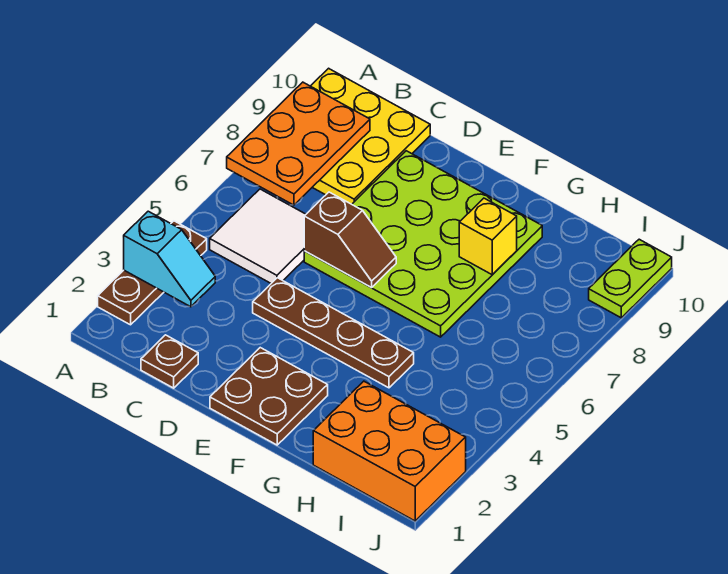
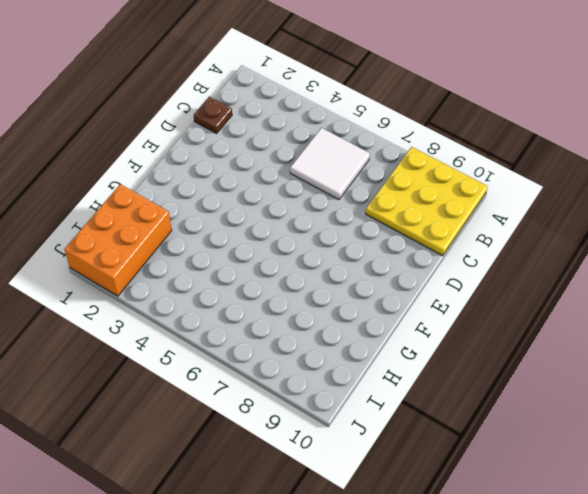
none -> brown plate A2:A4 level 1
none -> brown plate D4:G4 level 1
none -> lime plate D6:G9 level 1

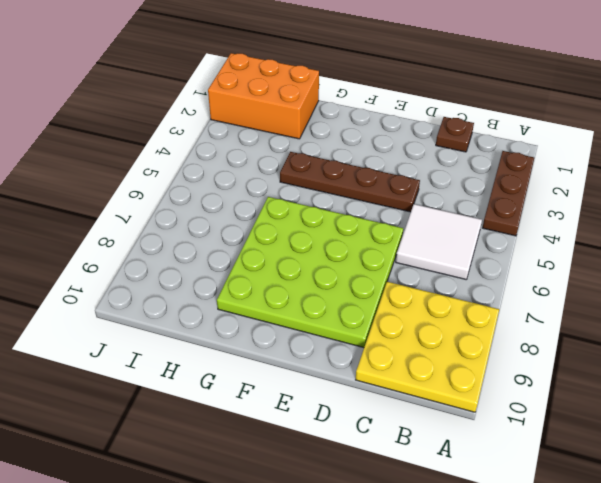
none -> brown plate E1:F2 level 1
none -> lime plate J9:J10 level 1
none -> cyan slope A3:B3 level 2 top A

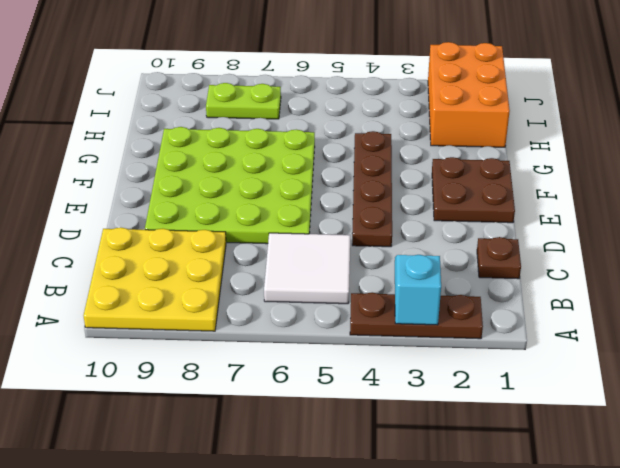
lime plate I7:I8 level 1 -> lime plate J9:J10 level 1
none -> orange plate A7:B9 level 2
none -> brown slope D6:E6 level 2 top D
none -> yellow brick G8 level 2

